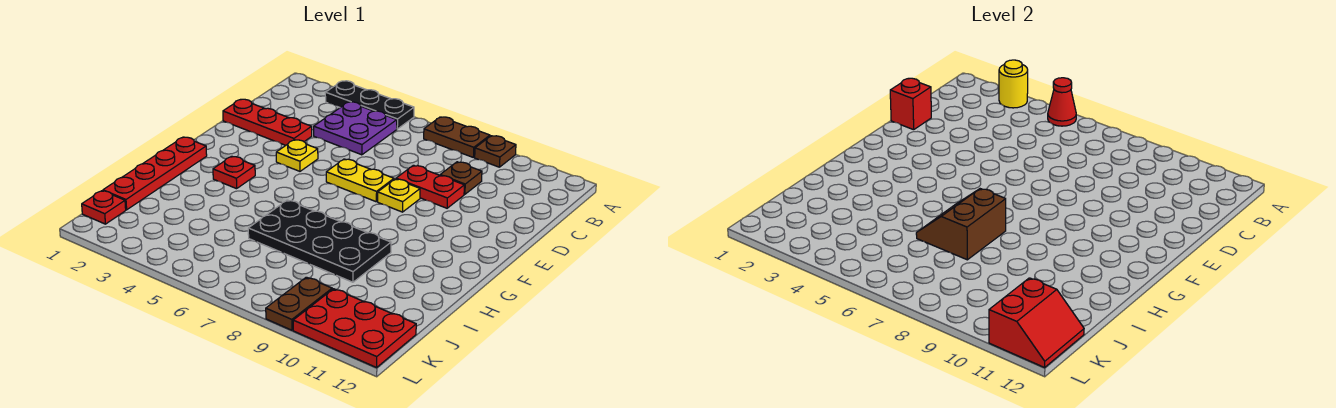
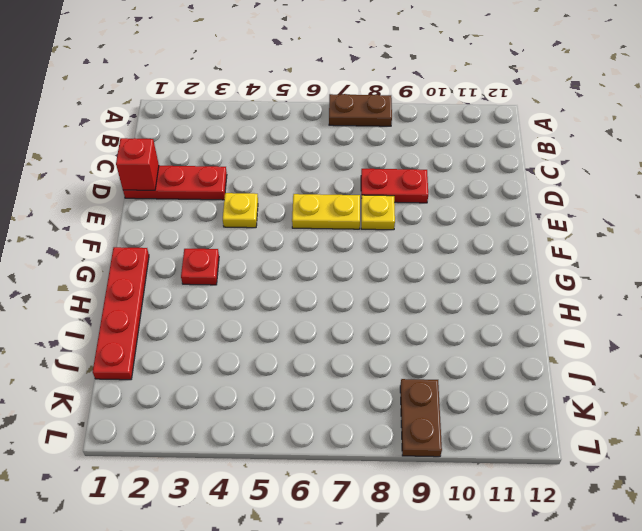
none -> black plate A3:A5 level 1
none -> brown plate A9 level 1
none -> purple plate B4:C5 level 1

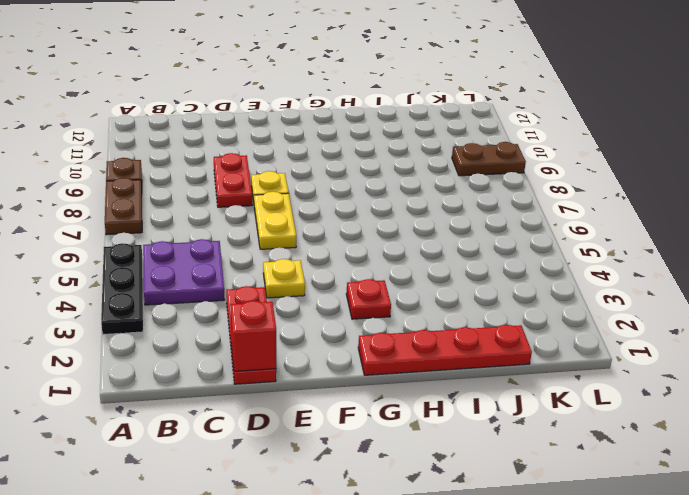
none -> brown plate C9 level 1
none -> black plate H6:I9 level 1
none -> red plate K1 level 1

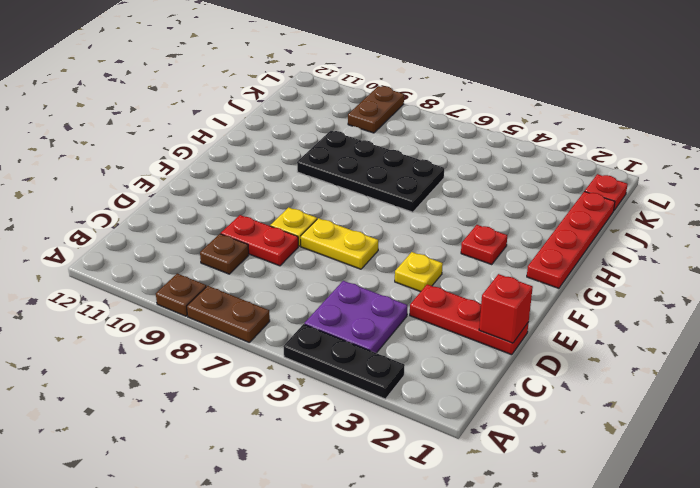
none -> red plate K10:L12 level 1
none -> yellow round brick A3 level 2
none -> red cone A5 level 2

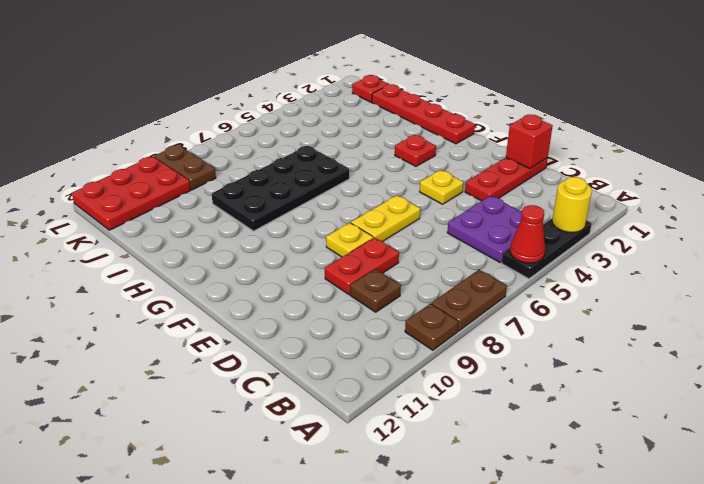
none -> brown slope H6:I7 level 2 top 7
none -> red slope K11:L12 level 2 top 11

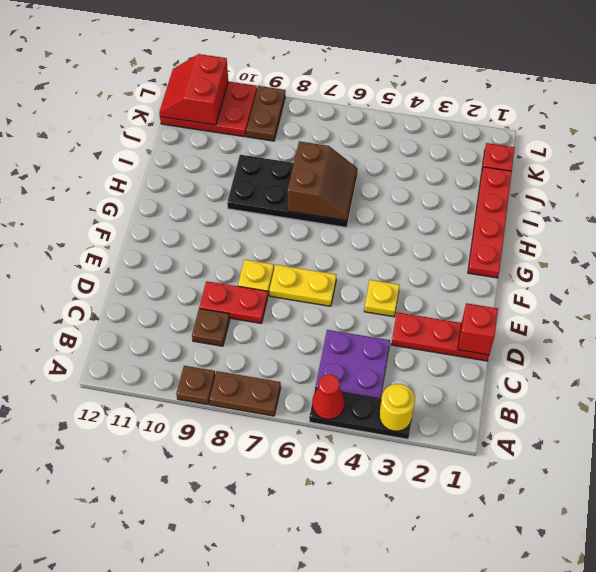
none -> red plate G3 level 1

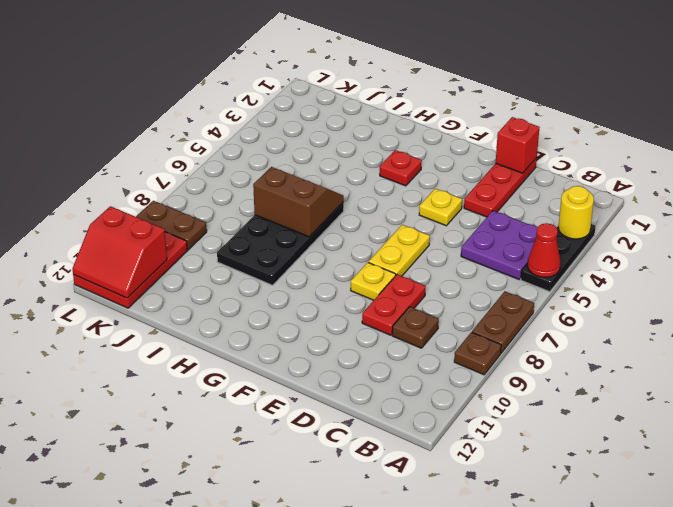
none -> red plate G1:J1 level 1
none -> red plate K1 level 1

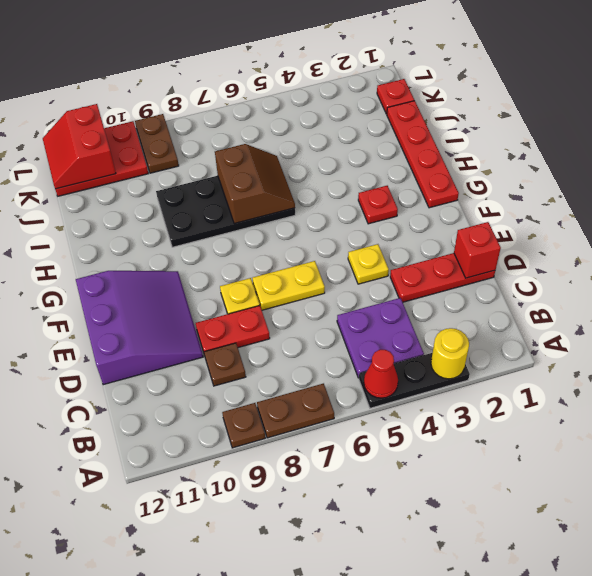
purple slope D10:F12 level 1 top 12 -> none

